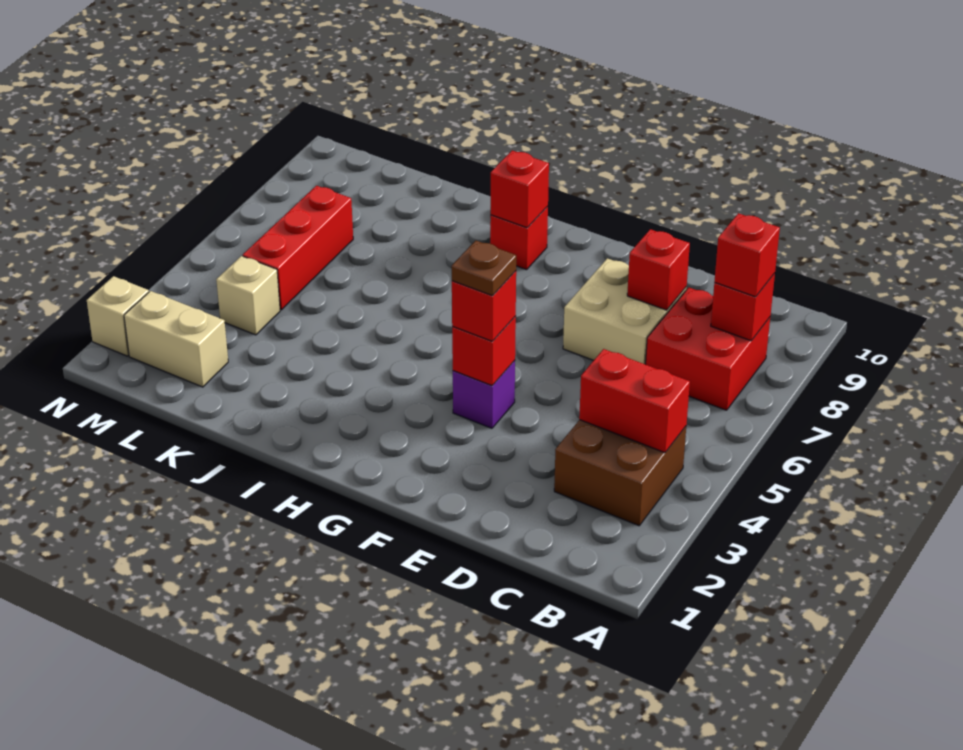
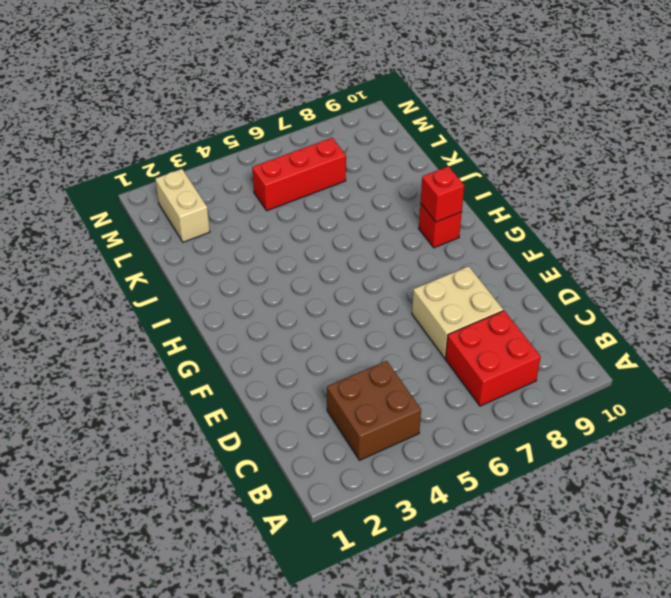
none -> purple brick F4 level 1
none -> tan brick L4 level 1
none -> tan brick N2 level 1

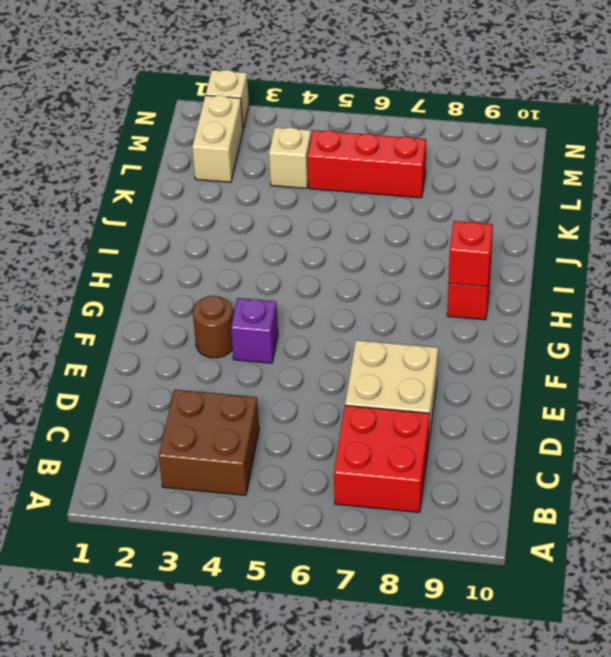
brown round brick F3 level 1 -> none
none -> red brick B4:C4 level 2
none -> red brick B8 level 2
none -> red brick D8 level 2

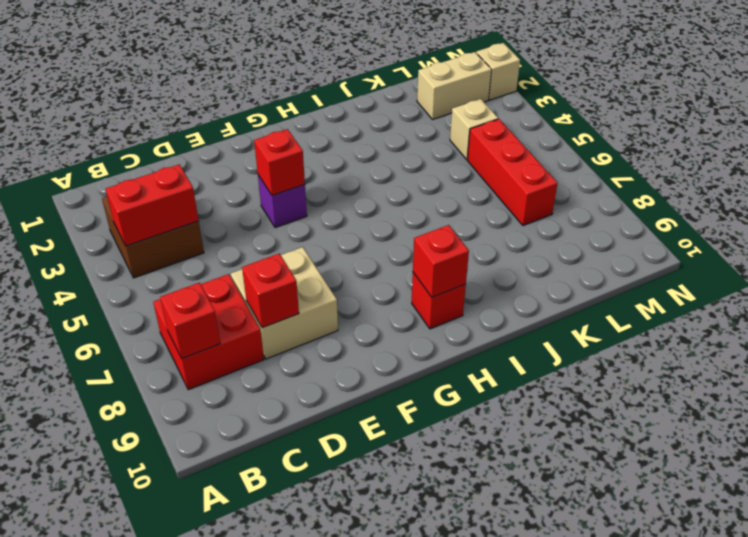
none -> red brick B8 level 3
none -> red brick F4 level 3
none -> brown plate F4 level 4

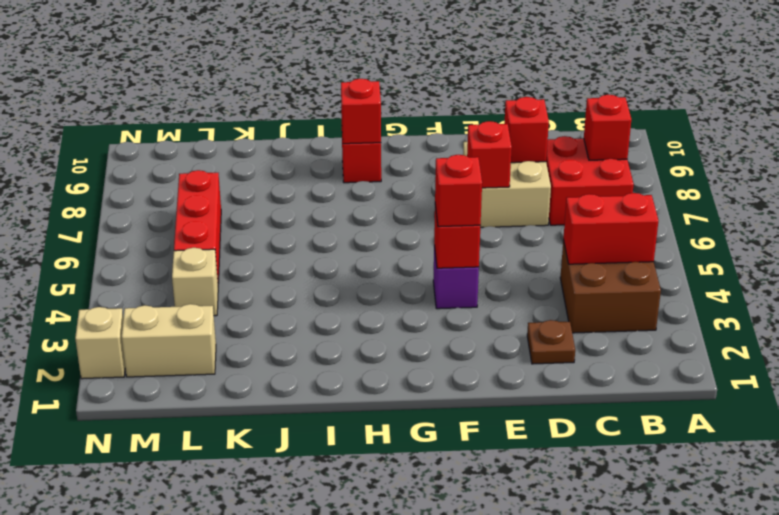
brown plate D2 level 1 -> brown plate F4 level 4
red brick E7 level 2 -> red brick B8 level 3

